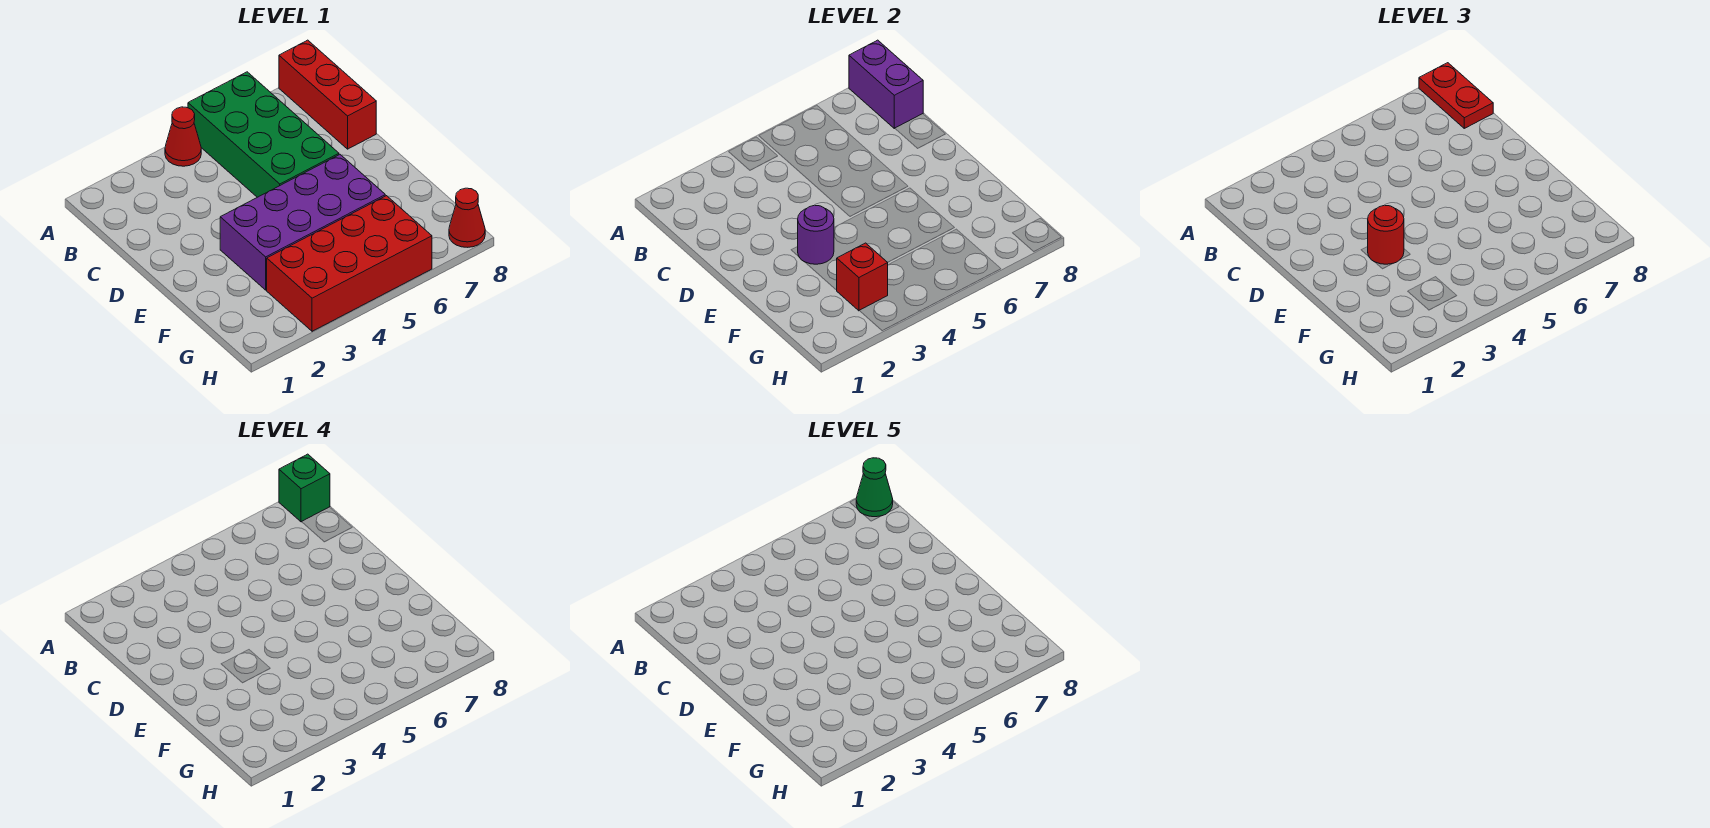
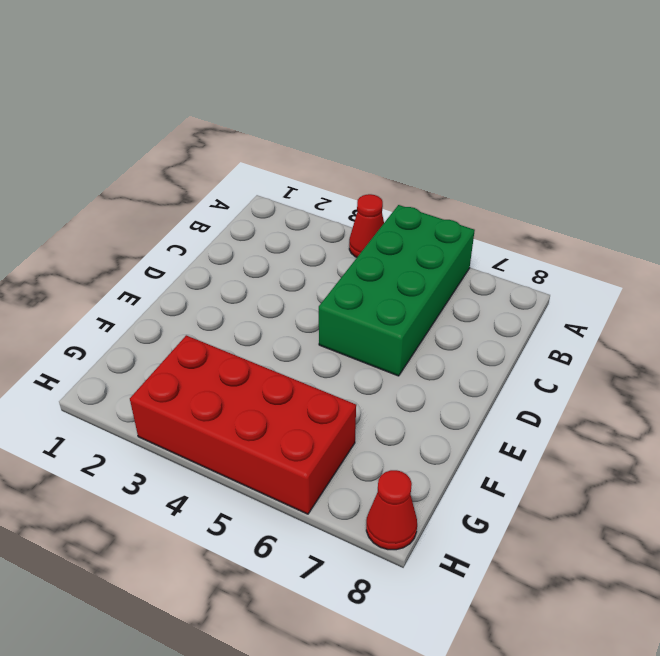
none -> red brick A8:C8 level 1
none -> purple brick E3:F6 level 1
none -> purple brick A8:B8 level 2

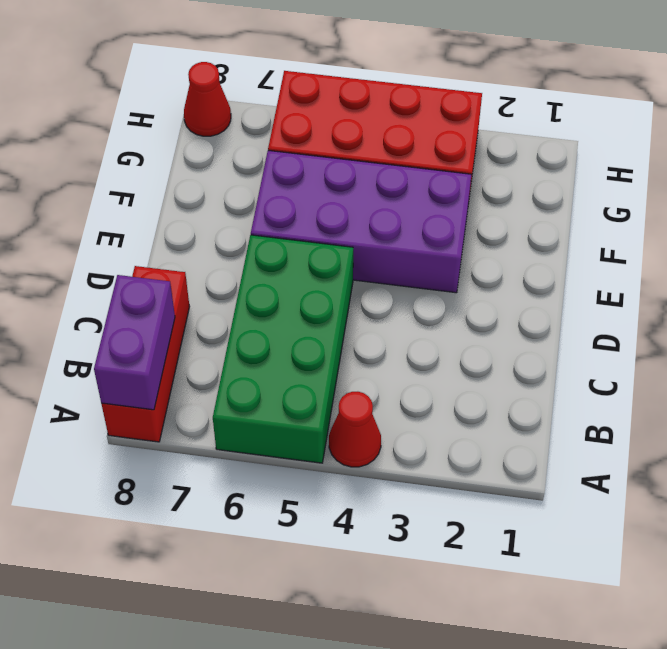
none -> purple round brick E3 level 2
none -> red brick G3 level 2
none -> red plate A8:B8 level 3

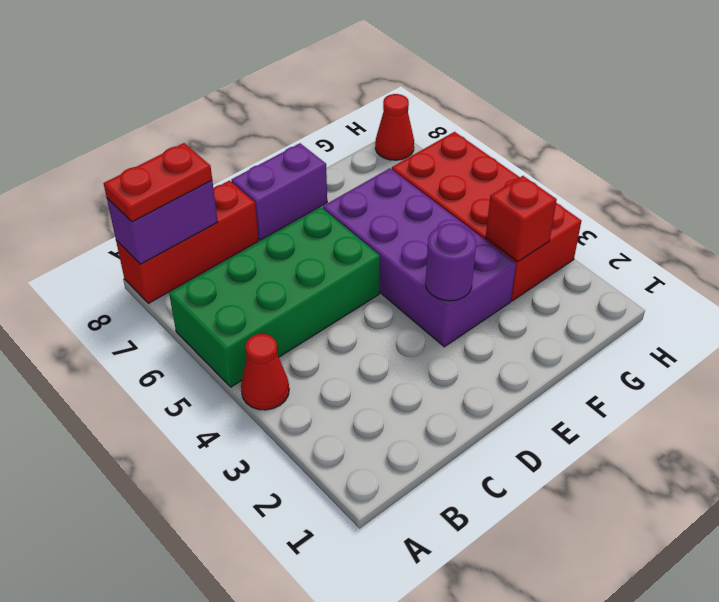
purple brick D8:E8 level 1 -> none
none -> red round brick E3 level 3
none -> green brick A8 level 4
none -> green cone A8 level 5

